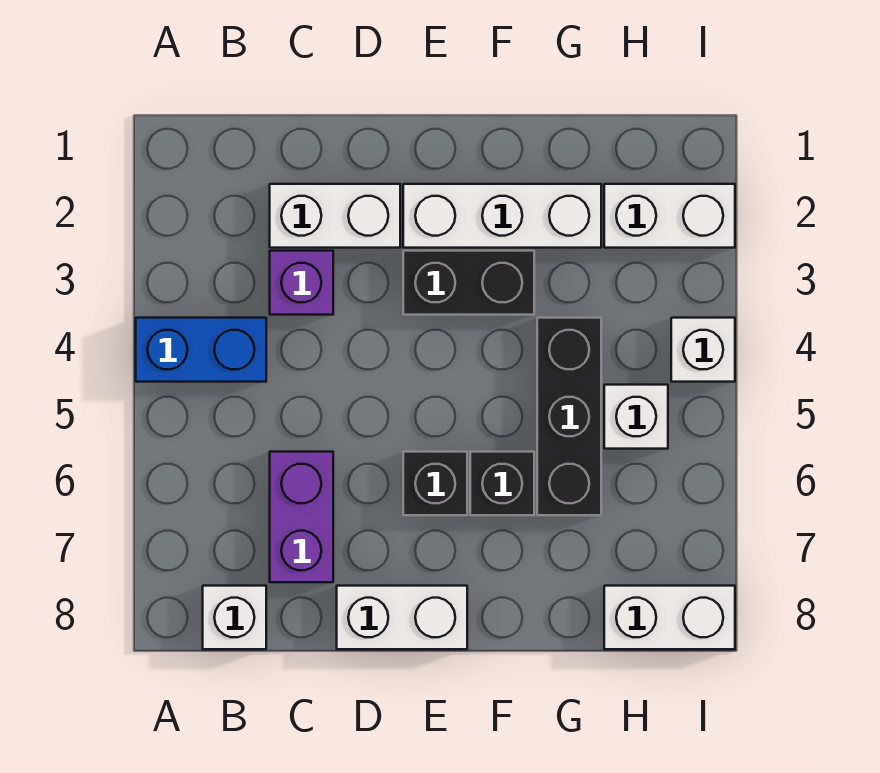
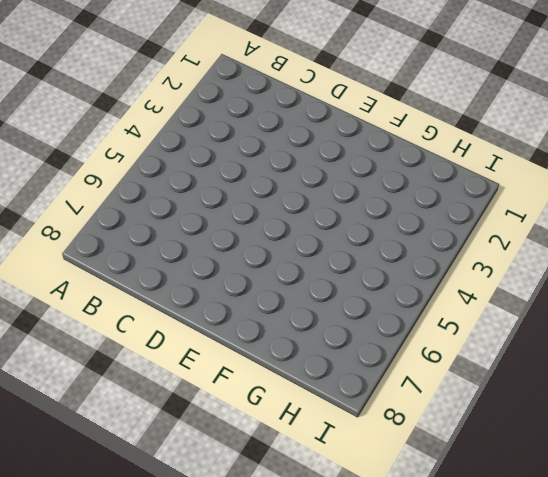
none -> blue brick A4:B4 level 1
none -> white brick B8 level 1
none -> white brick C2:D2 level 1

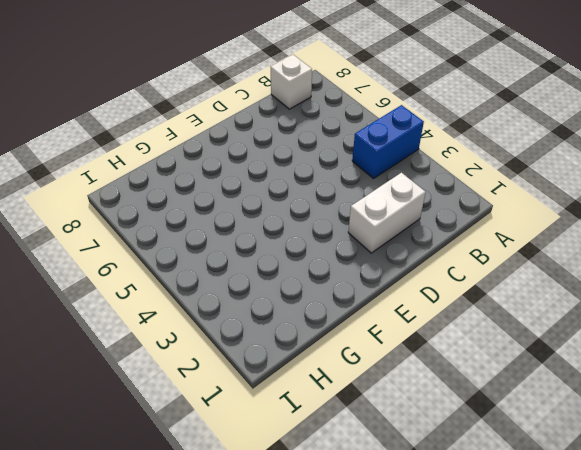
none -> purple brick C3 level 1
none -> purple brick C6:C7 level 1
none -> white brick D8:E8 level 1

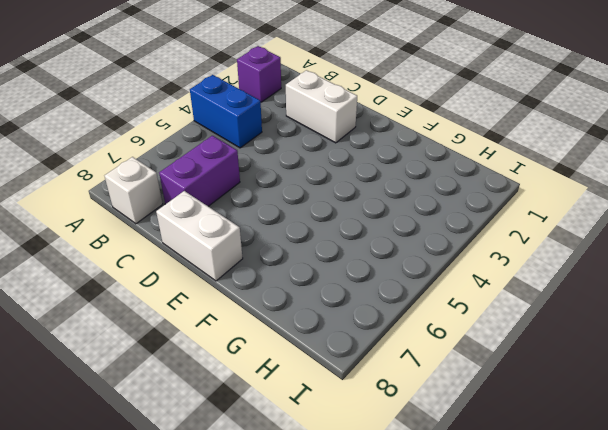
purple brick A2 level 1 -> purple brick C3 level 1
none -> white brick E2:G2 level 1
none -> black brick E3:F3 level 1
none -> black brick E6 level 1

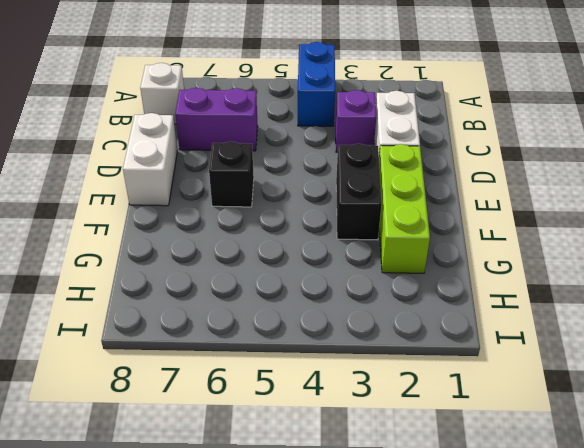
lime brick E2:G2 level 1 -> white brick E2:G2 level 1
none -> black brick F6 level 1
none -> black brick G4:G6 level 1
none -> white brick H2:I2 level 1

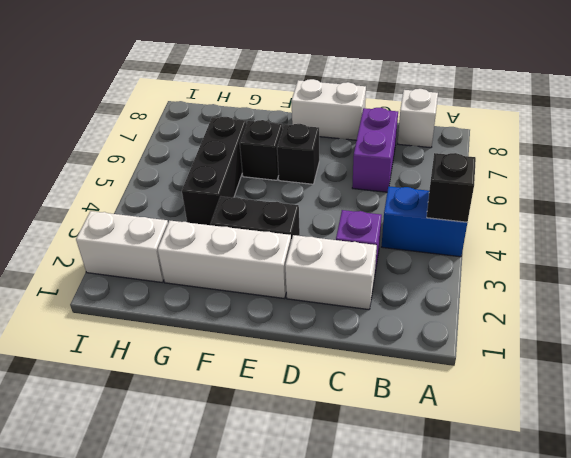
black brick A4 level 2 -> none
none -> white brick H5 level 1
none -> white brick H8:I8 level 1
none -> white brick I4 level 1

